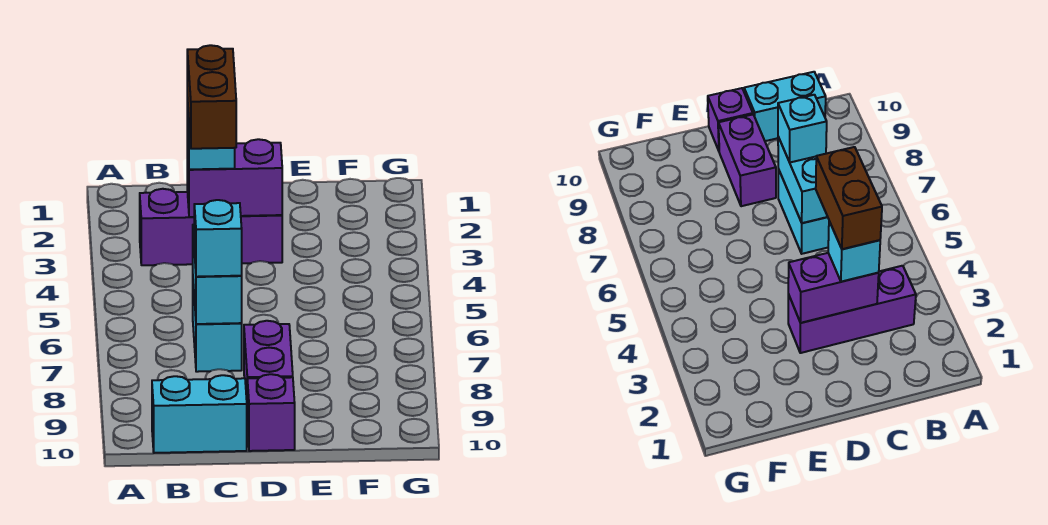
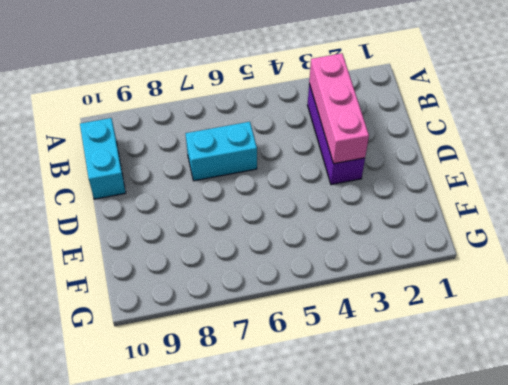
pink brick B3:D3 level 2 -> purple brick C3:D3 level 2
none -> purple brick D8:D9 level 1
none -> purple brick D10 level 1

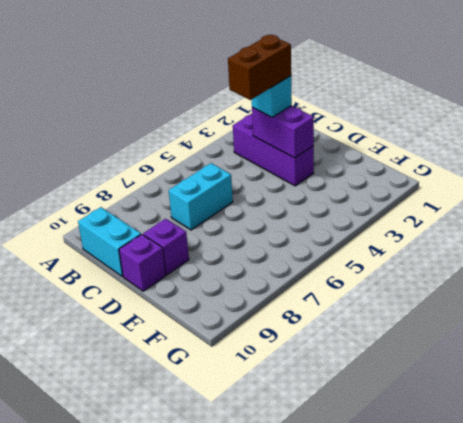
purple brick D9 level 1 -> purple brick D8:D9 level 1
none -> cyan brick C6:C7 level 2
none -> cyan brick C7 level 3

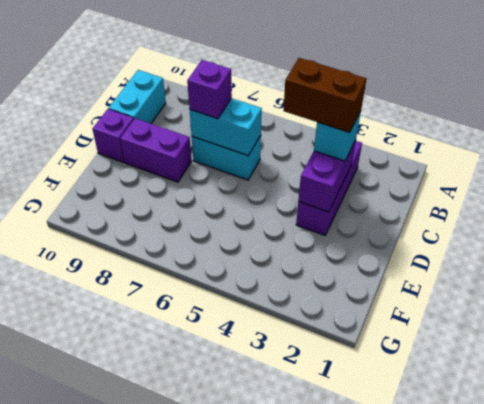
purple brick C7 level 3 -> cyan brick C7 level 3

